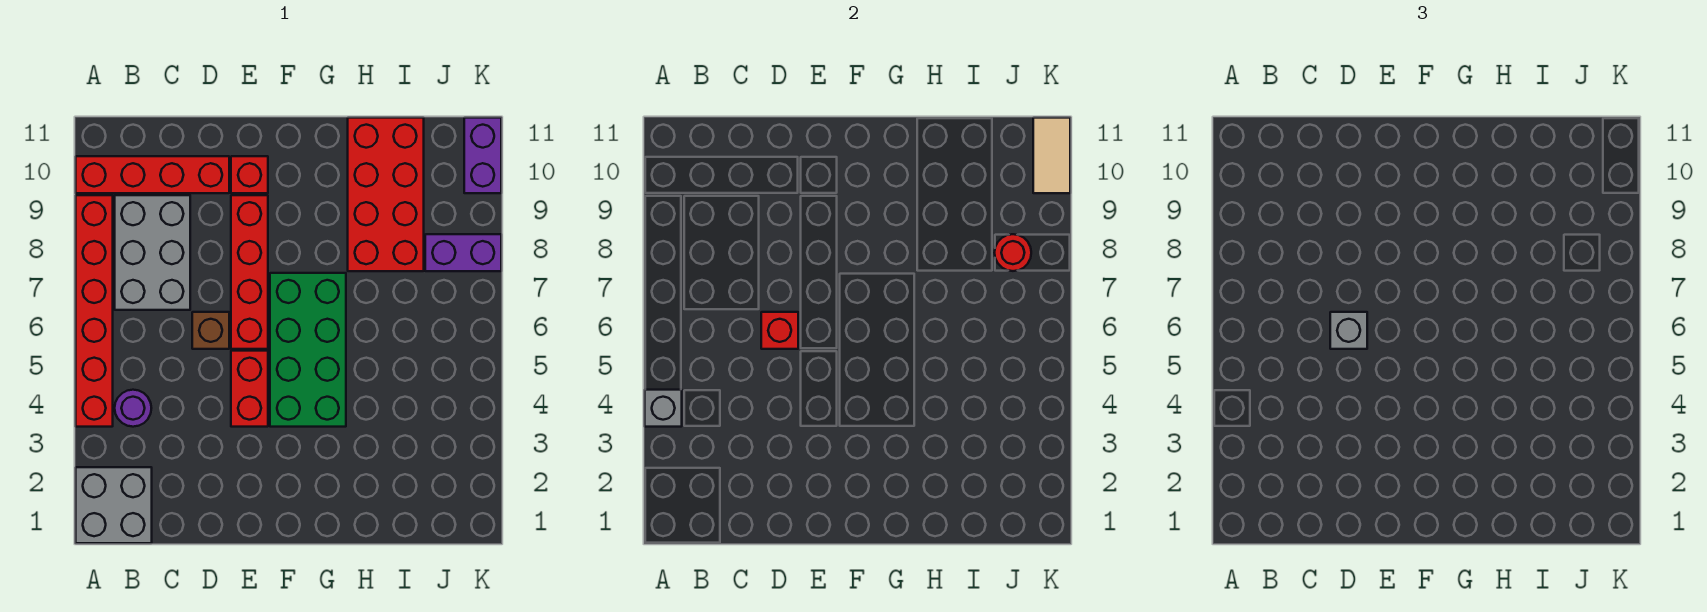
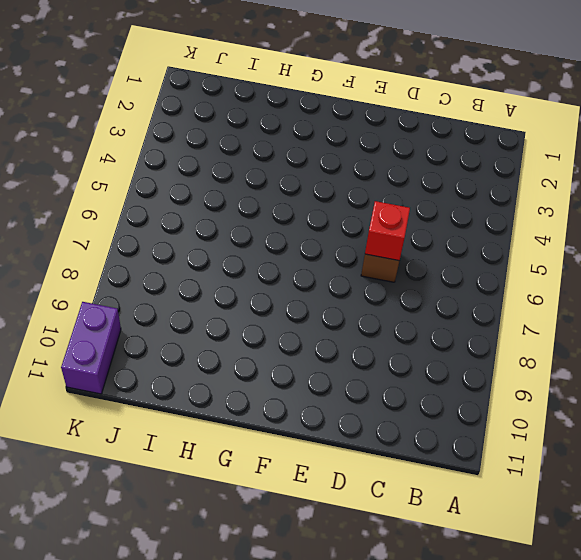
none -> grey brick A1:B2 level 1
none -> red brick A4:A9 level 1
none -> red brick A10:D10 level 1

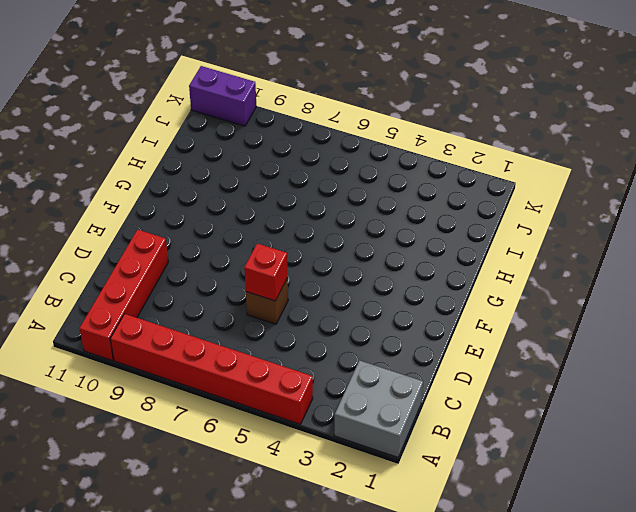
none -> purple round brick B4 level 1
none -> grey brick B7:C9 level 1
none -> red brick E4:E5 level 1

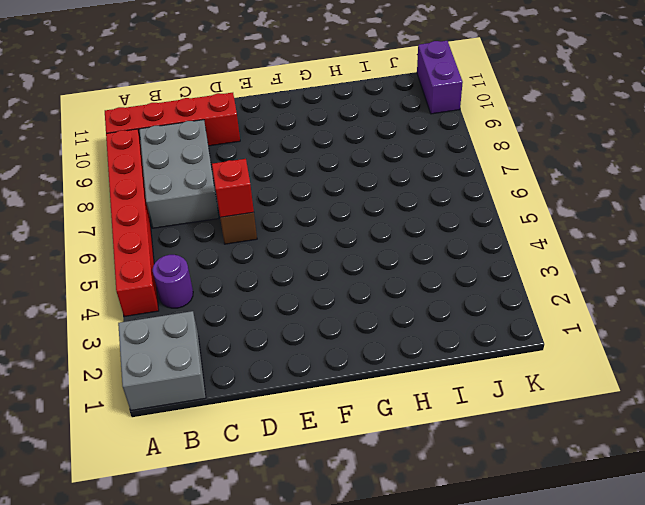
none -> red brick E4:E5 level 1
none -> red brick E6:E9 level 1
none -> red brick E10 level 1

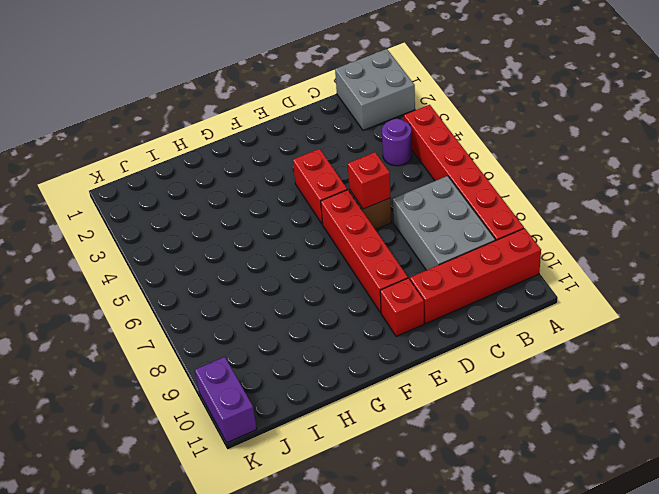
none -> green brick F4:G7 level 1
none -> red brick H8:I11 level 1
none -> purple brick J8:K8 level 1

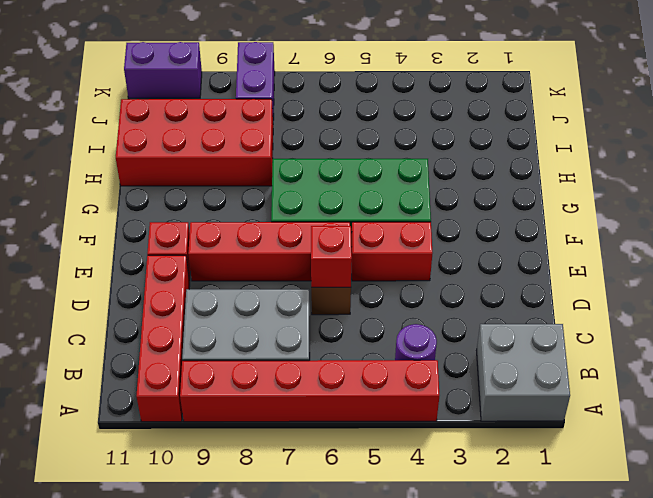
none -> grey brick A4 level 2
none -> red round brick J8 level 2
none -> tan tile K10:K11 level 2

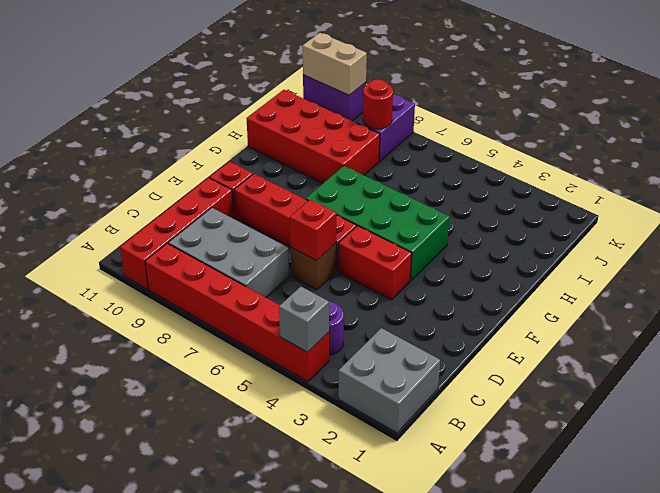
tan brick K10:K11 level 2 -> tan tile K10:K11 level 2
none -> grey brick D6 level 3

